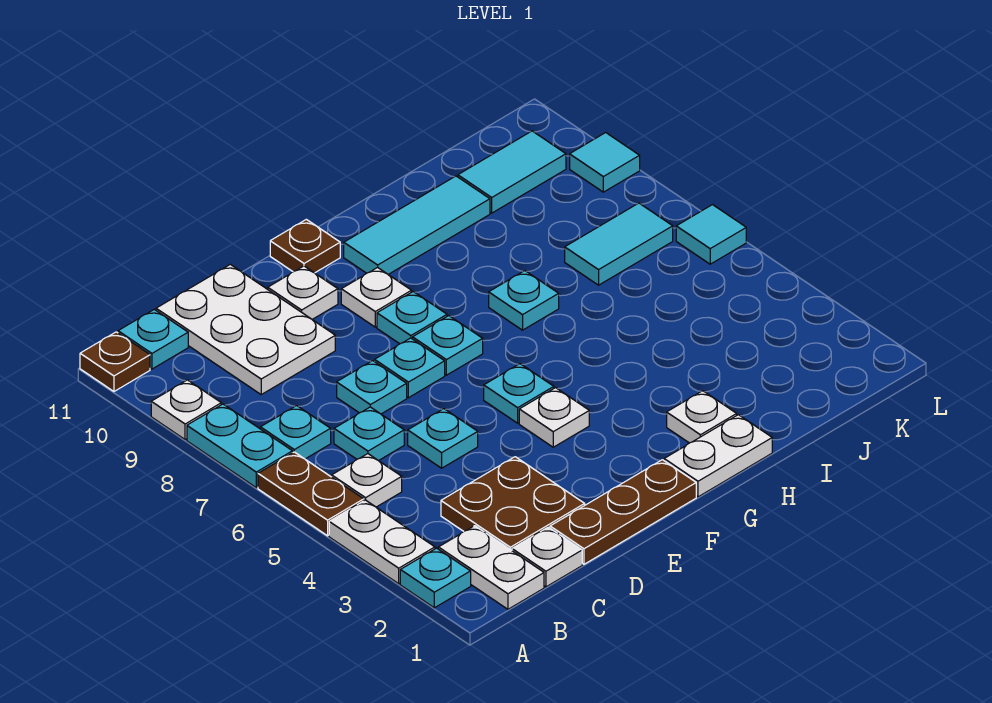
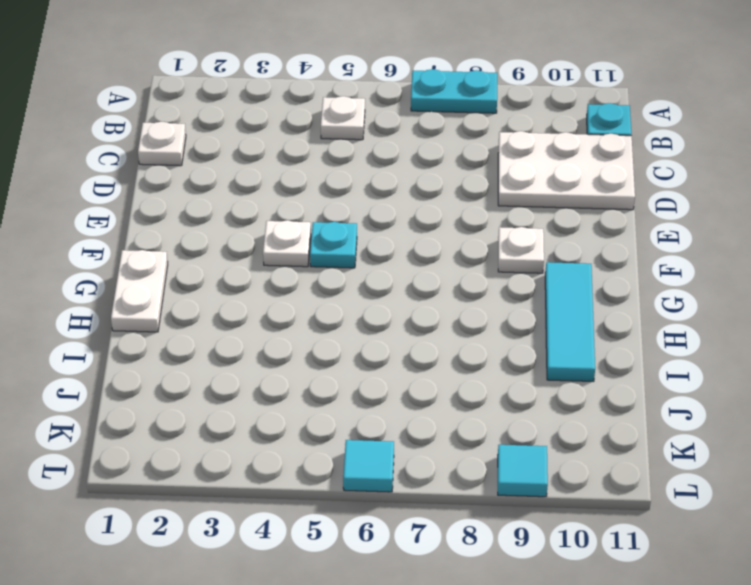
none -> cyan plate A2 level 1
none -> white plate A3:A4 level 1
none -> brown plate A5:A6 level 1
none -> white plate A9 level 1

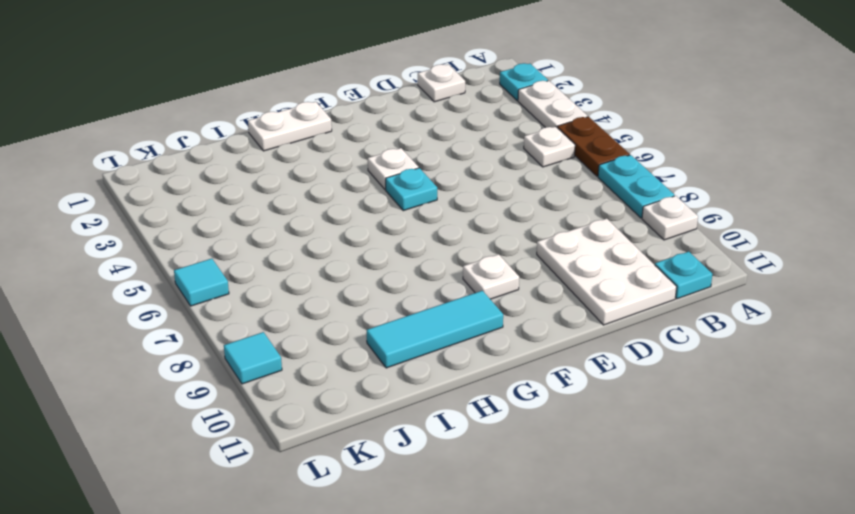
none -> brown plate A11 level 1
none -> white plate B1:B2 level 1
none -> cyan plate B7 level 1
none -> brown plate C2:D3 level 1

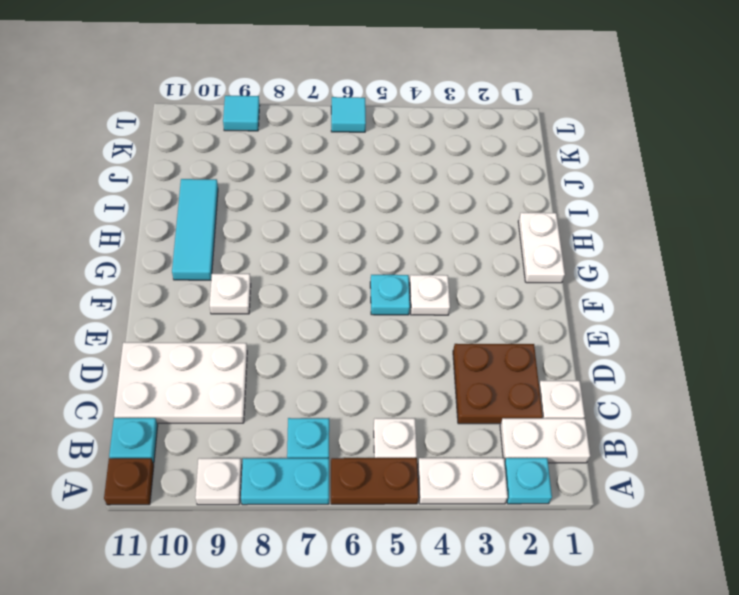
none -> cyan plate C6 level 1
none -> brown plate D1:F1 level 1
none -> cyan plate D5 level 1
none -> cyan plate D7 level 1

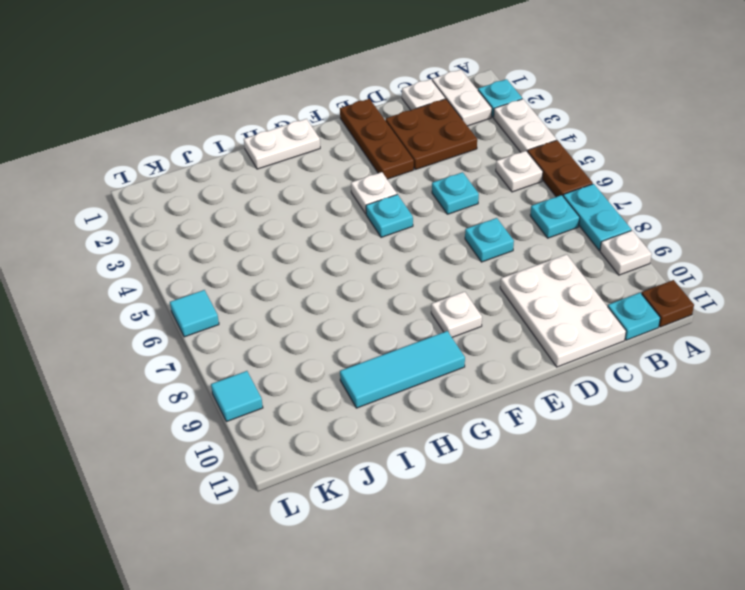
brown plate E1:E3 level 1 -> brown plate D1:F1 level 1
none -> cyan plate C6 level 1
none -> cyan plate E7 level 1
none -> white plate E10 level 1
none -> cyan plate F7 level 1

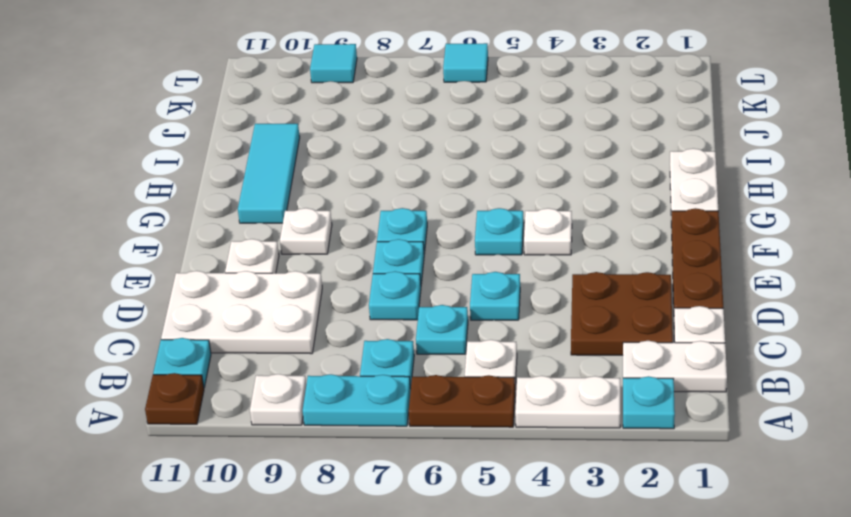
none -> cyan plate F8 level 1
none -> brown plate F11 level 1
none -> white plate H2 level 1
none -> cyan plate H7 level 1

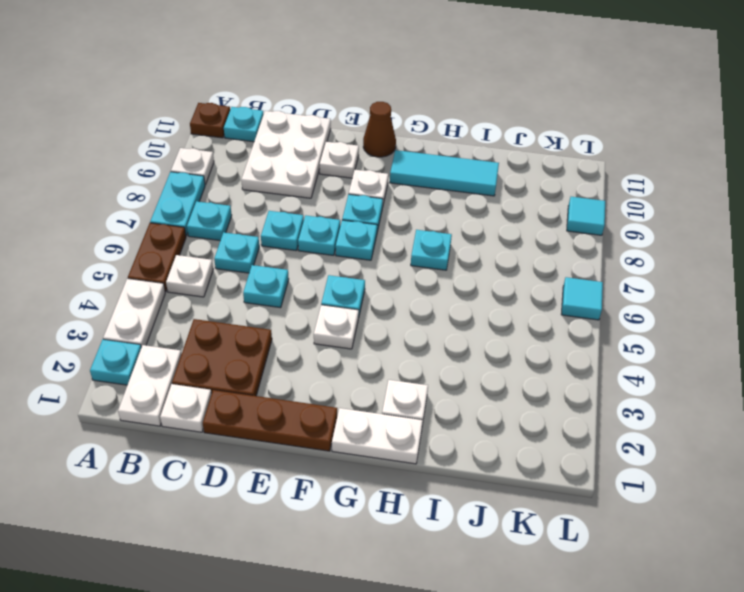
brown cone F11 level 1 -> brown plate F11 level 1
none -> cyan tile J7:K7 level 1
none -> cyan tile J10:K10 level 1

